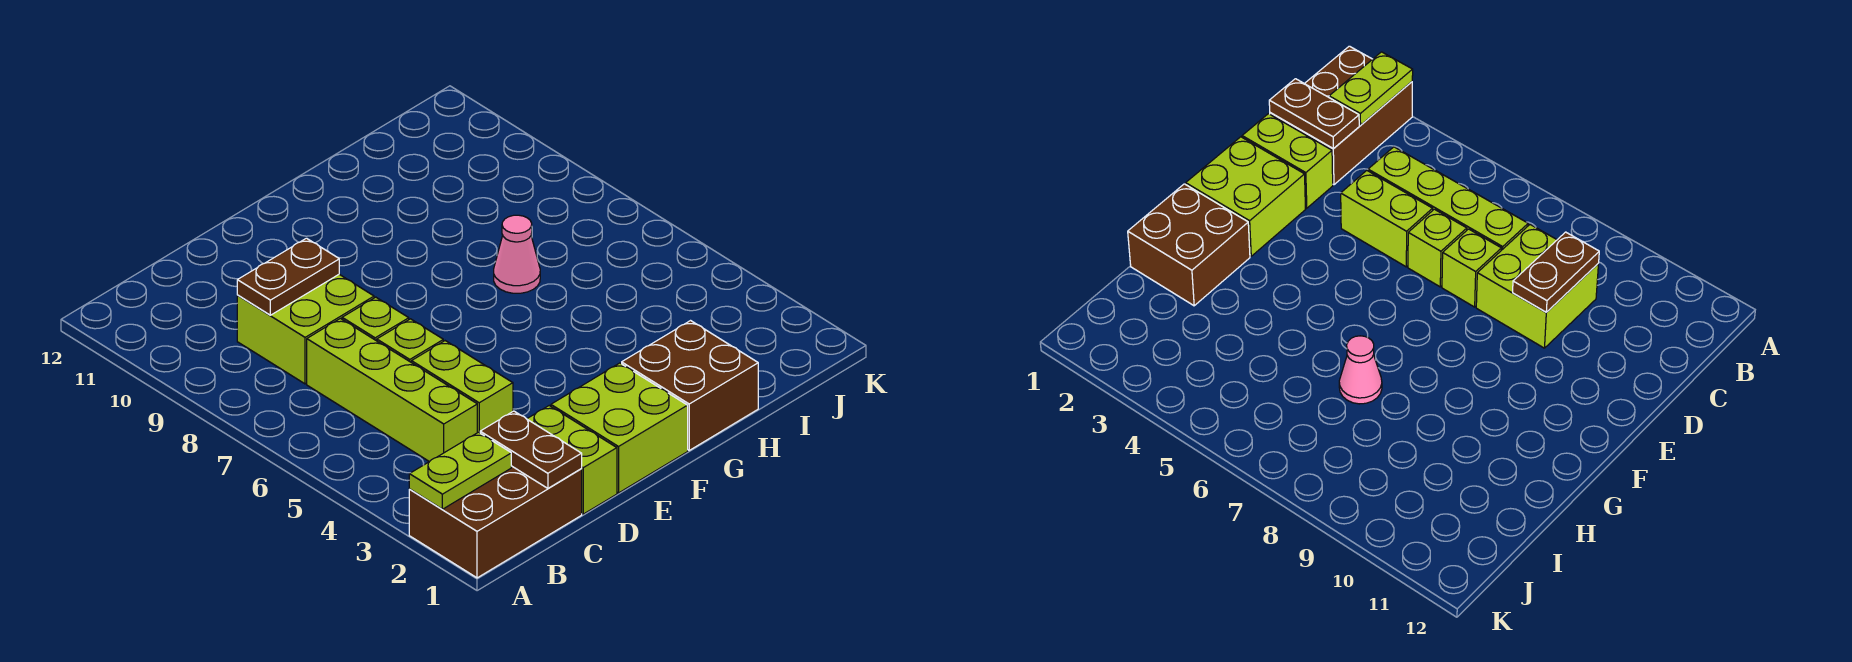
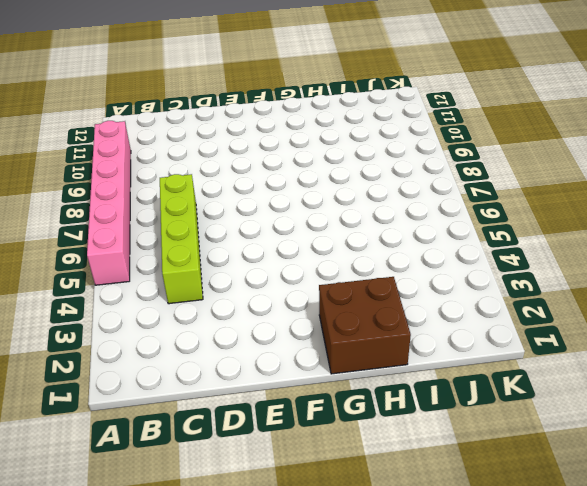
pink brick A5:A10 level 1 -> none
none -> brown brick A1:C2 level 1
none -> lime brick C8:D9 level 1
none -> lime brick D1:D2 level 1

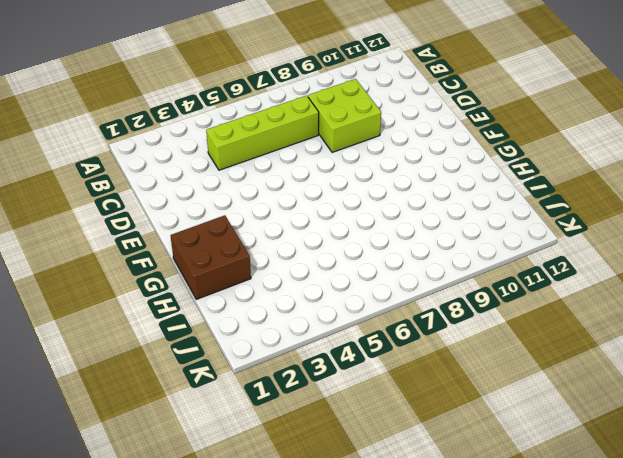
none -> brown brick A1:C2 level 1
none -> lime brick D1:D2 level 1
none -> lime brick D4:D5 level 1

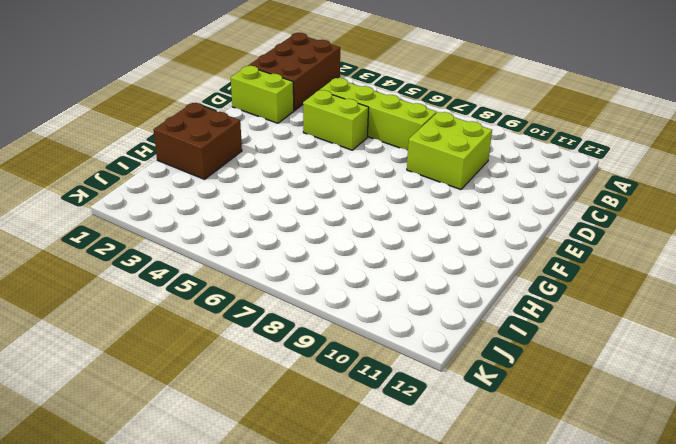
none -> lime brick D6 level 1
none -> lime brick D7 level 1
none -> lime brick E1:F2 level 1

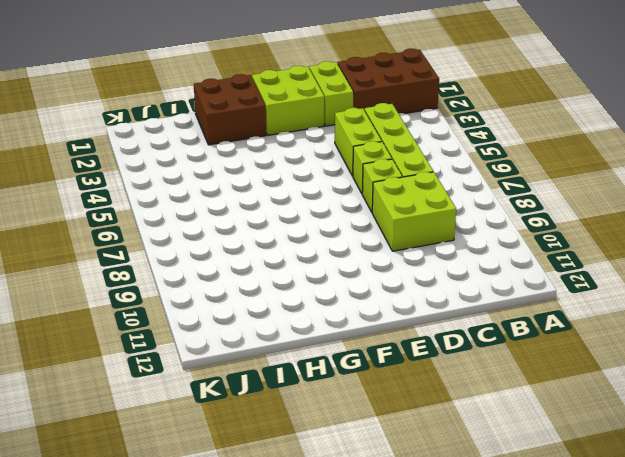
none -> pink cone H7 level 1
none -> lime plate A2:B2 level 2
none -> brown plate C1:C2 level 2

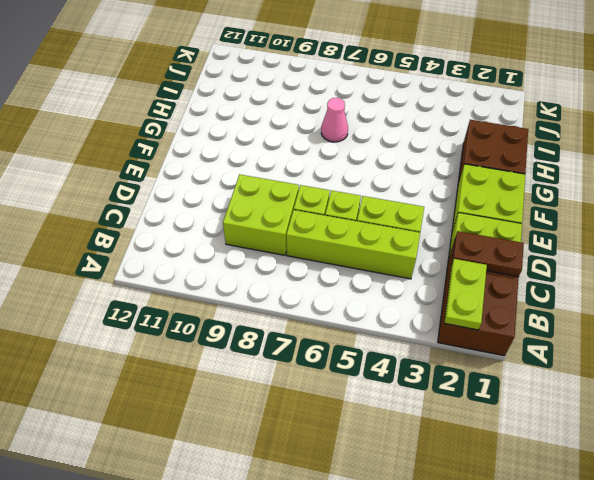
none -> brown plate C9:D9 level 2

